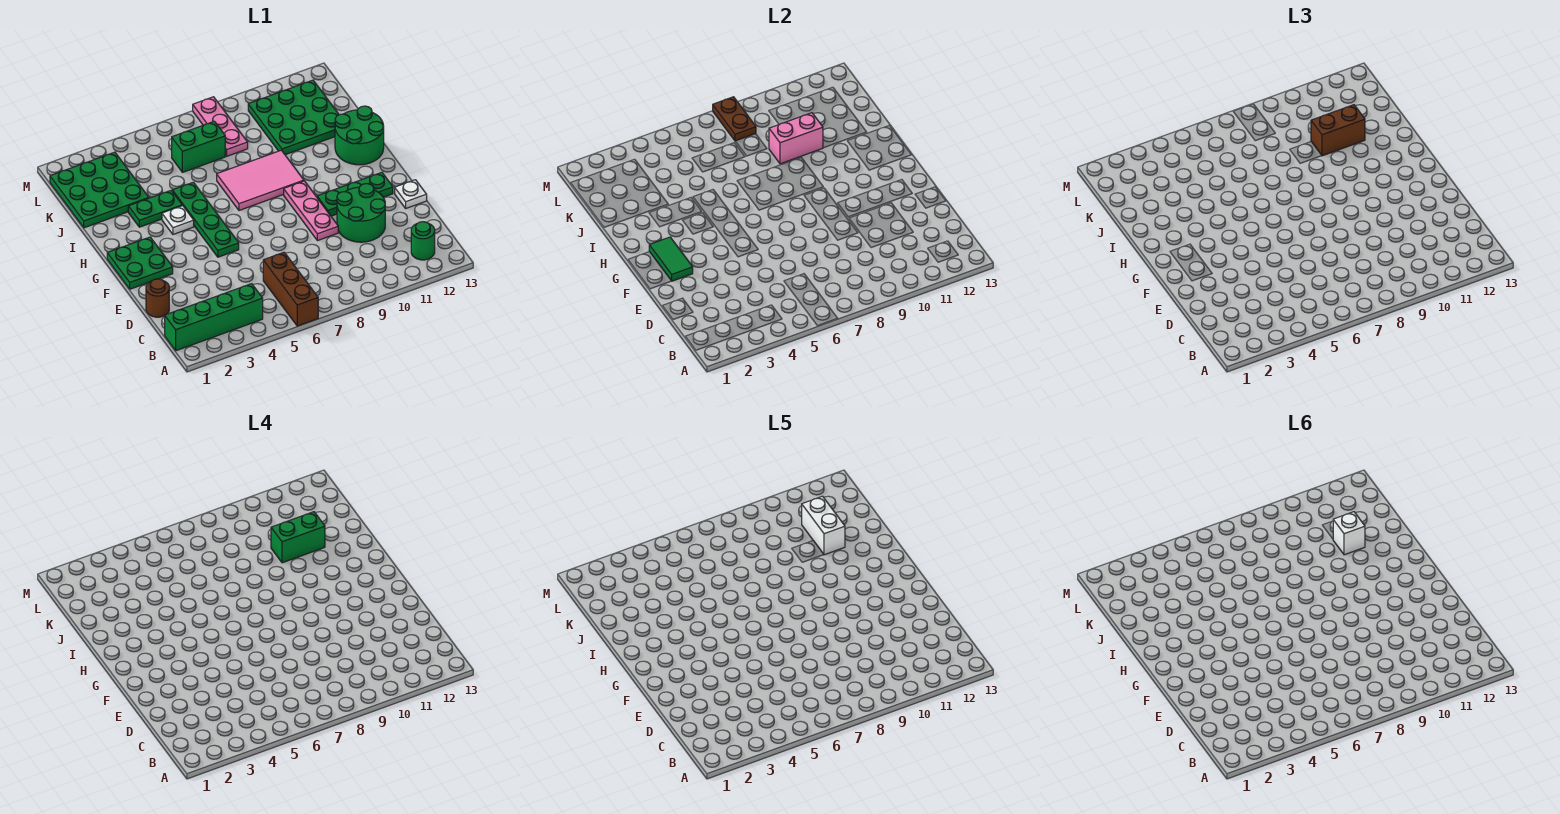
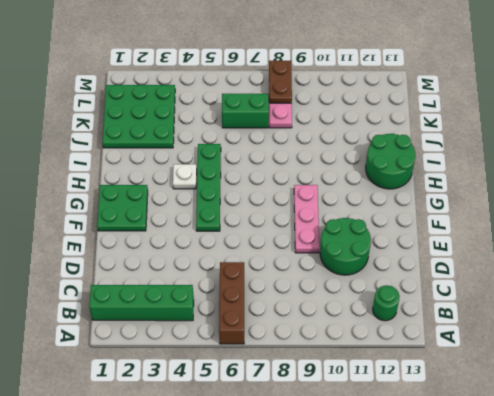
none -> brown round brick D1 level 1
none -> white plate E13 level 1
none -> green plate F10:F12 level 1

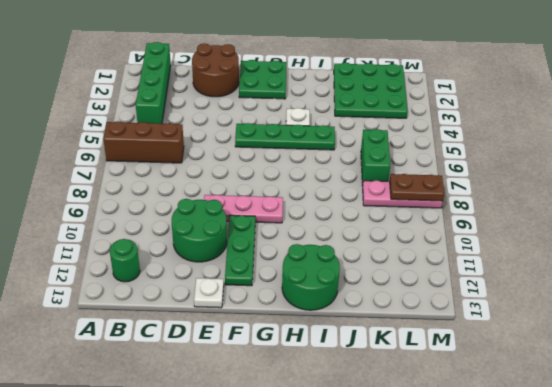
brown round brick D1:E2 level 1 -> brown round brick D1 level 1
none -> pink tile H7:I9 level 1
none -> green plate I3:I4 level 1
none -> green plate J10:L12 level 1

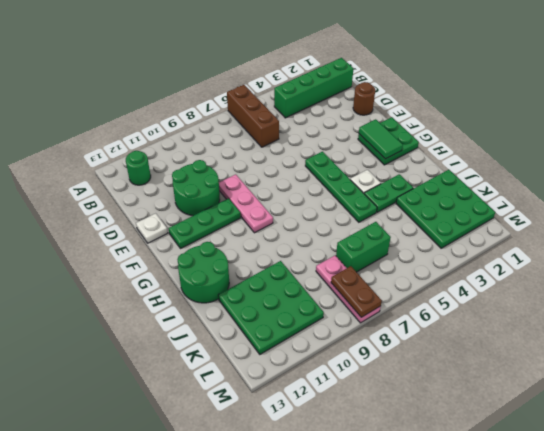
none -> pink tile H7:I9 level 1
none -> pink brick J9:J10 level 2
none -> brown brick J10:J11 level 3

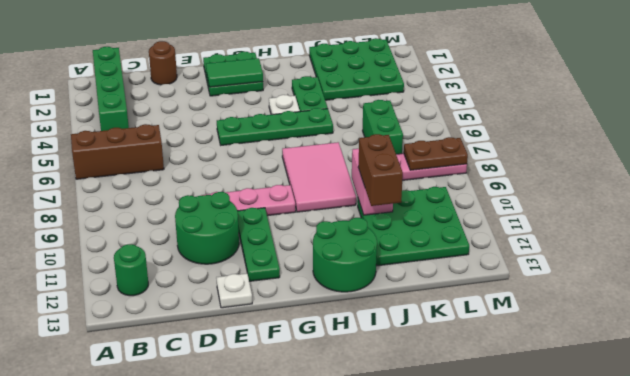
none -> green brick J10:J11 level 4
none -> white brick J11:K11 level 5
none -> white brick J11 level 6

